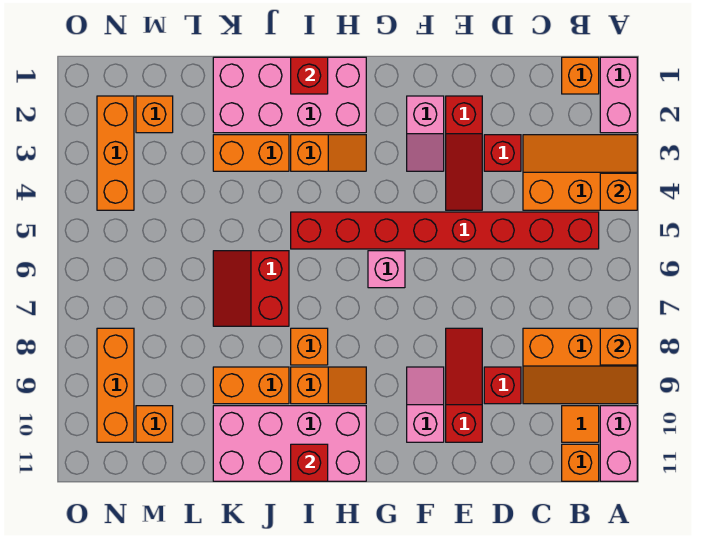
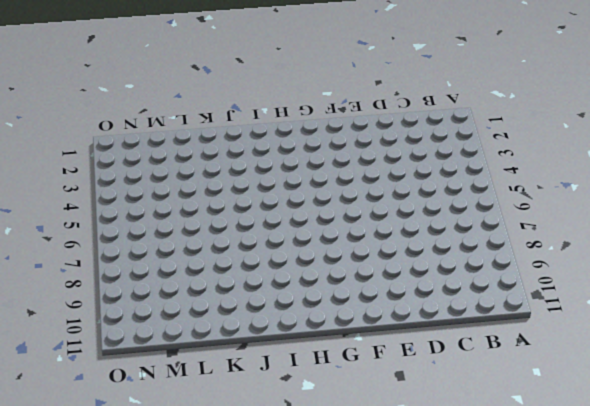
none -> pink brick A1:A2 level 1
none -> orange slope A3:C4 level 1 top 4
none -> orange slope A8:C9 level 1 top 8
none -> pink brick A10:A11 level 1

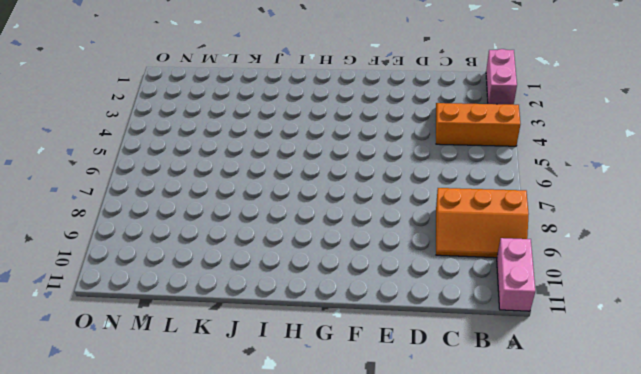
none -> orange brick B1 level 1
none -> red brick B5:I5 level 1
none -> orange tile B10 level 1
none -> orange brick B11 level 1

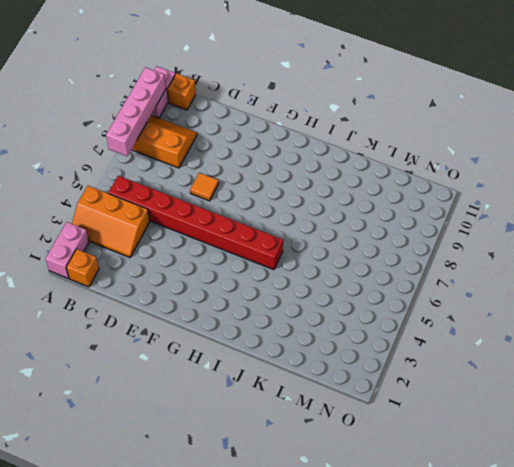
pink brick A7:A10 level 2 -> orange brick A8 level 2
orange tile E7 level 1 -> orange tile B10 level 1
none -> red brick D3 level 1
none -> red brick D9 level 1
none -> red slope E2:E4 level 1 top 2
none -> red slope E8:E10 level 1 top 10

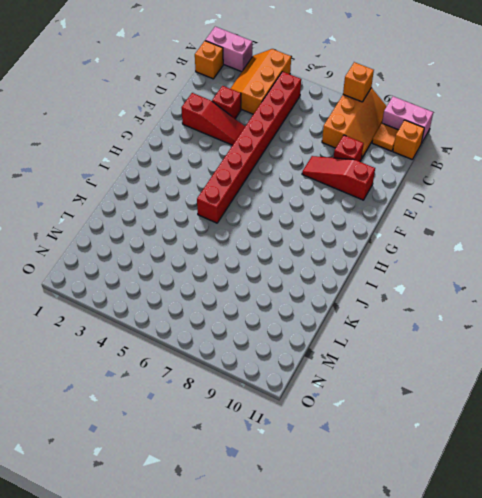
none -> pink slope F2:F3 level 1 top 2
none -> pink slope F9:F10 level 1 top 10
none -> pink brick G6 level 1
none -> pink brick H1:K2 level 1

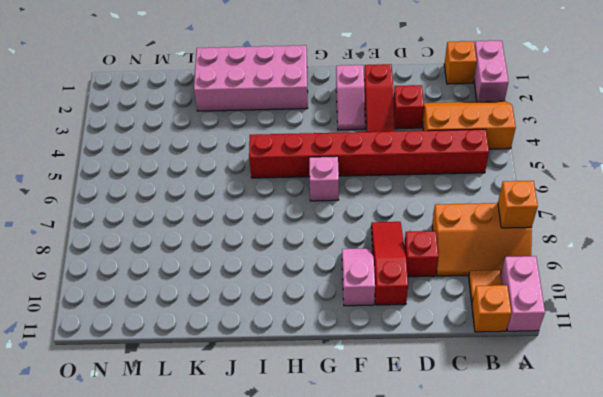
none -> orange slope H3:I3 level 1 top I
none -> orange slope H9:I9 level 1 top I
none -> pink brick H10:K11 level 1
none -> orange brick I8 level 1

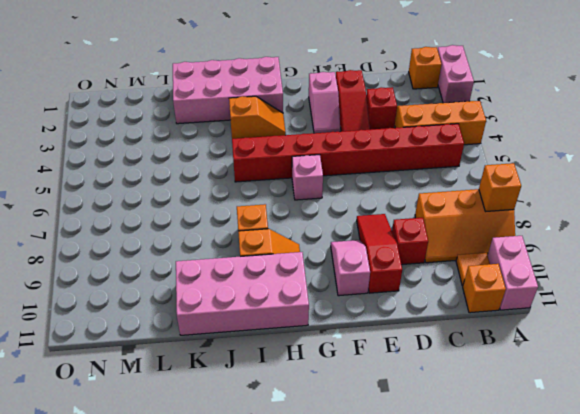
none -> orange brick J3:K3 level 1
none -> red slope J6:K7 level 1 top J
none -> orange brick J9:K9 level 1
none -> orange brick M2 level 1

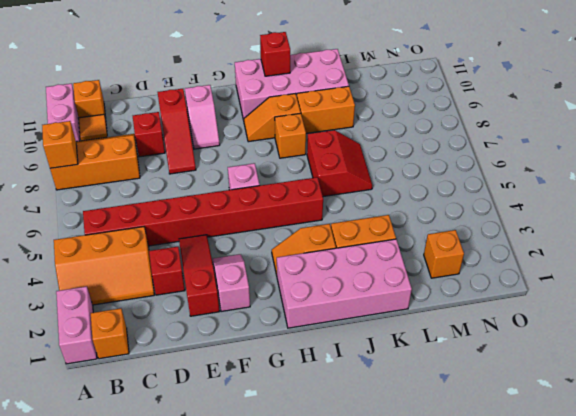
none -> orange brick M10 level 1
none -> orange brick N2:N4 level 1
none -> orange brick N8:N10 level 1
none -> orange brick A4 level 2

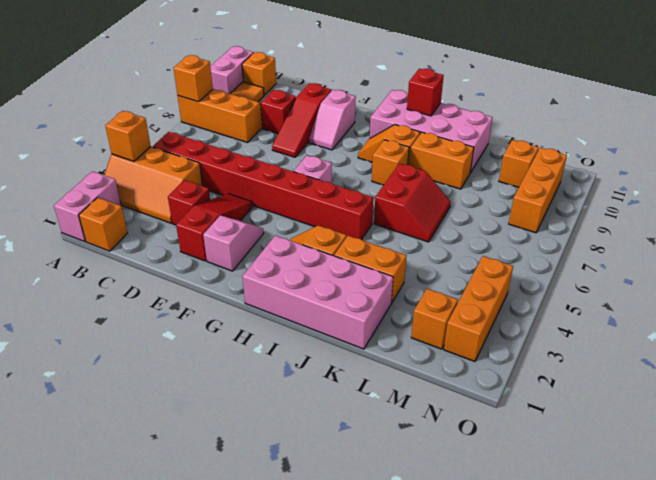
none -> red brick I1 level 2

